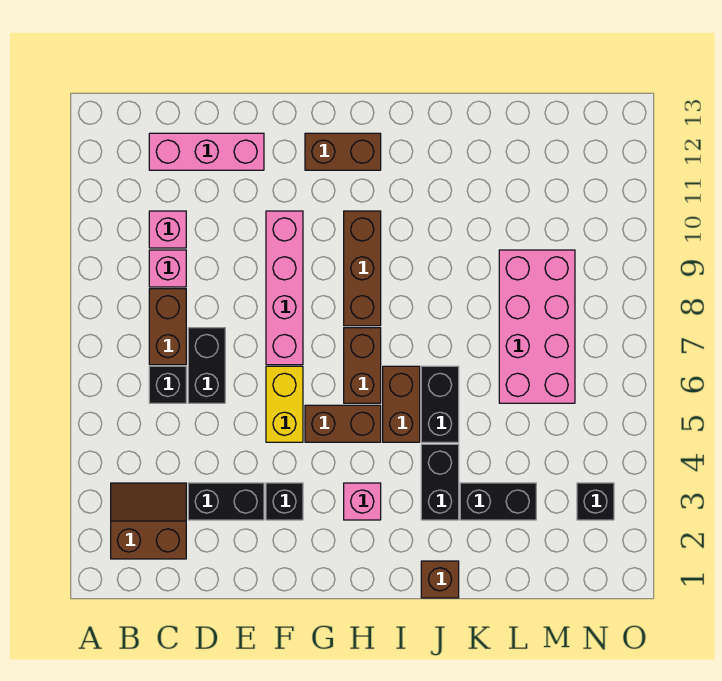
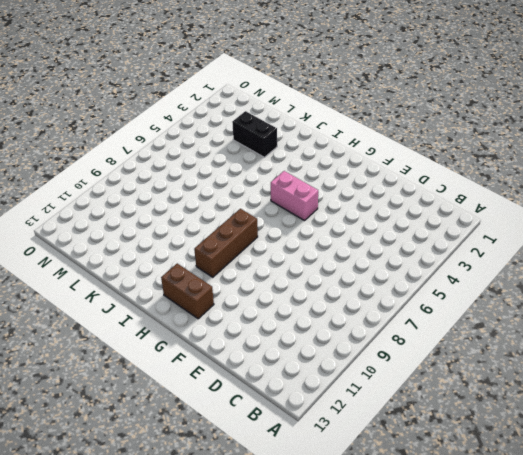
pink brick G5:H5 level 1 -> brown brick G5:H5 level 1
none -> brown slope B2:C3 level 1 top 2
none -> black brick C6 level 1
none -> brown brick C7:C8 level 1

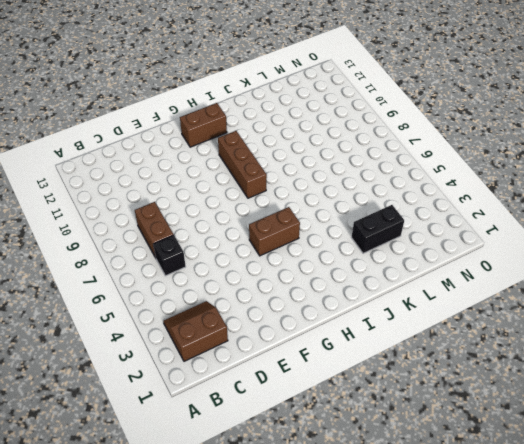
none -> pink brick C9 level 1
none -> pink brick C10 level 1
none -> pink brick C12:E12 level 1

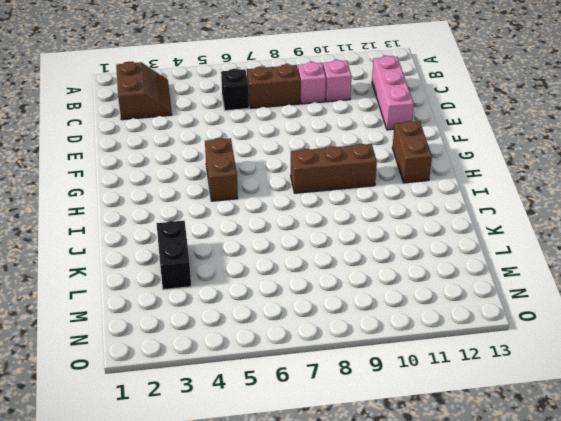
none -> black brick D3:E3 level 1
none -> black brick D6:D7 level 1
none -> black brick F3 level 1

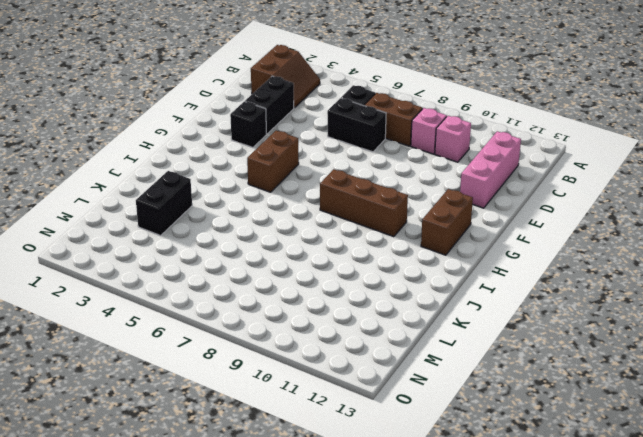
none -> yellow brick F5:F6 level 1
none -> pink brick F7:F10 level 1
none -> pink brick H3 level 1

